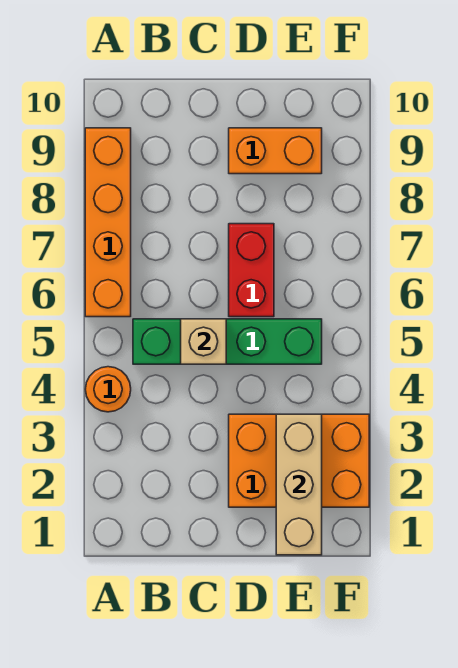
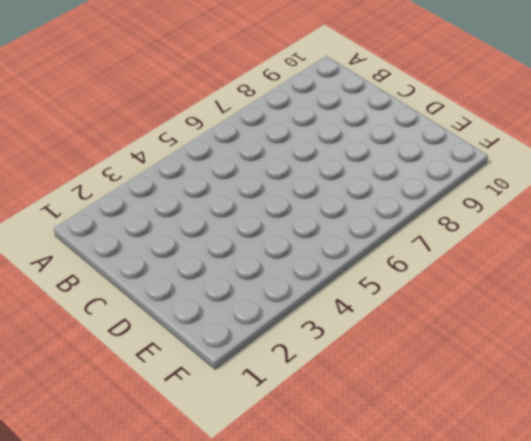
none -> orange round brick A4 level 1
none -> orange brick A6:A9 level 1

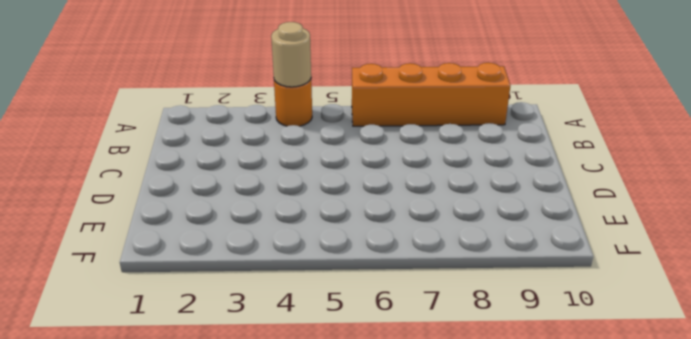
tan round brick A4 level 2 -> none
none -> green brick B5:E5 level 1
none -> orange brick D2:F3 level 1

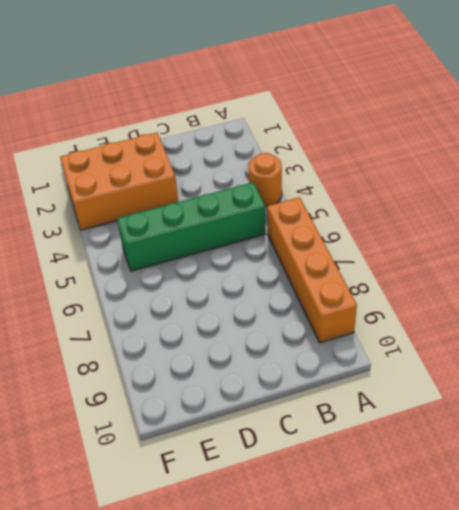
none -> red brick D6:D7 level 1
none -> orange brick D9:E9 level 1

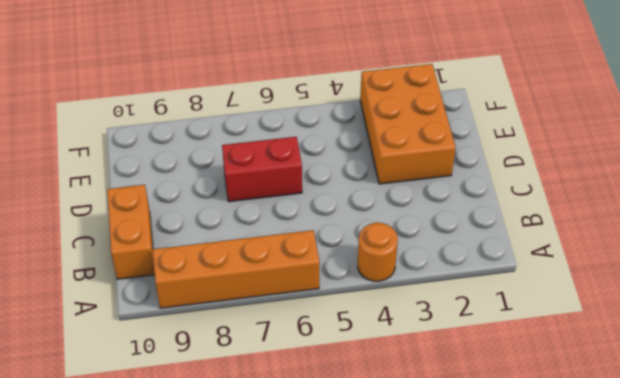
orange brick B10:C10 level 1 -> orange brick D9:E9 level 1
none -> green brick B5:E5 level 1
none -> tan brick C5 level 2

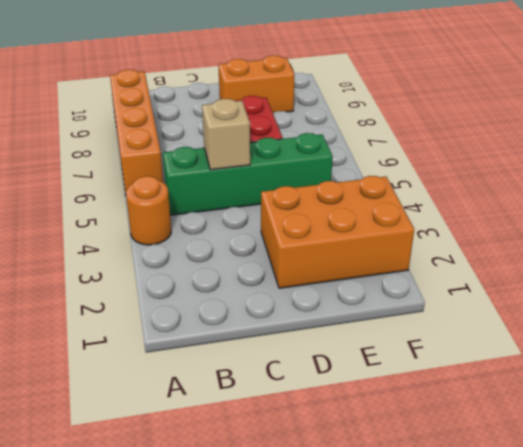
none -> tan brick E1:E3 level 2

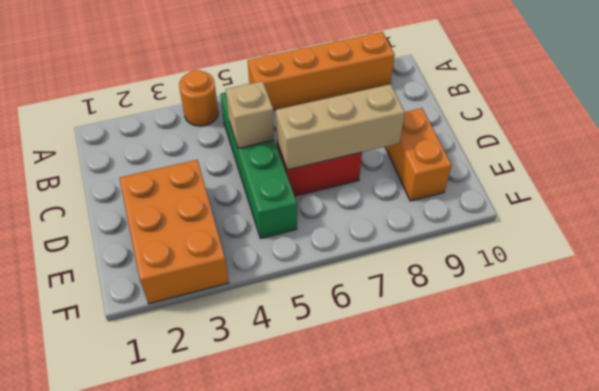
tan brick D6:D8 level 2 -> tan brick E1:E3 level 2

